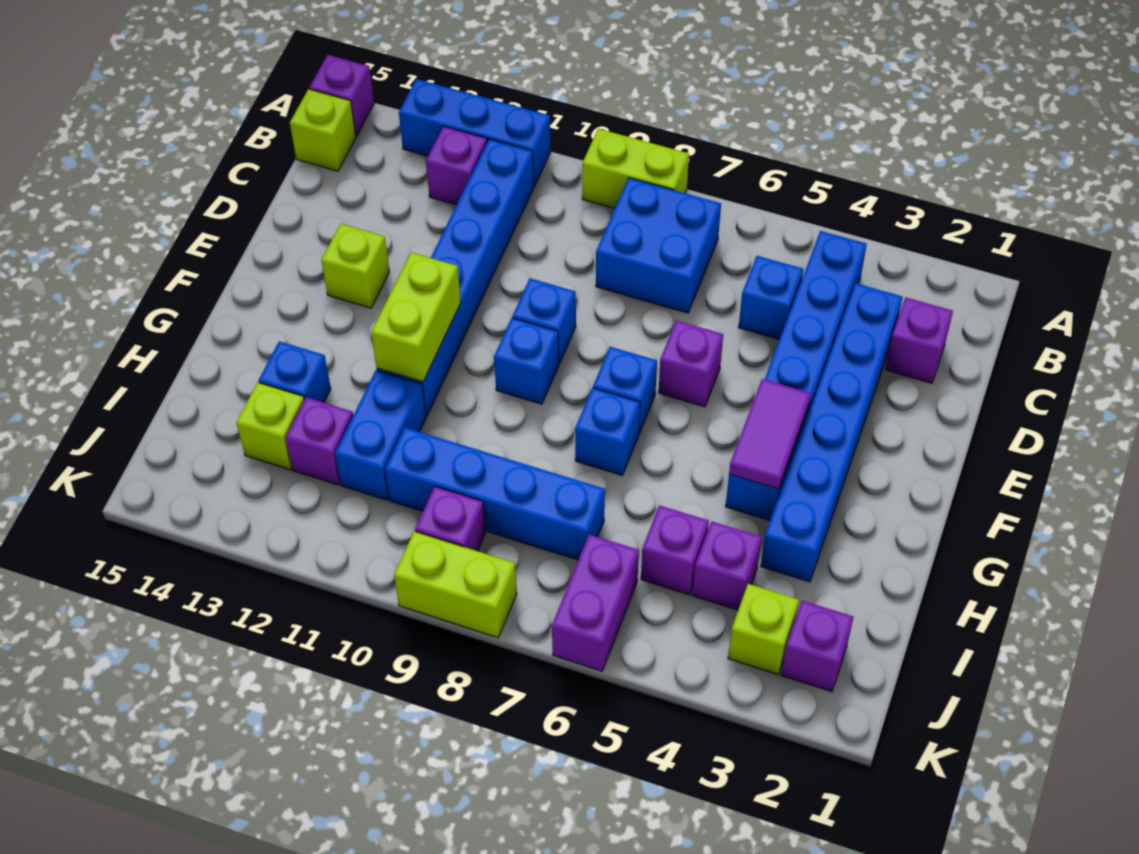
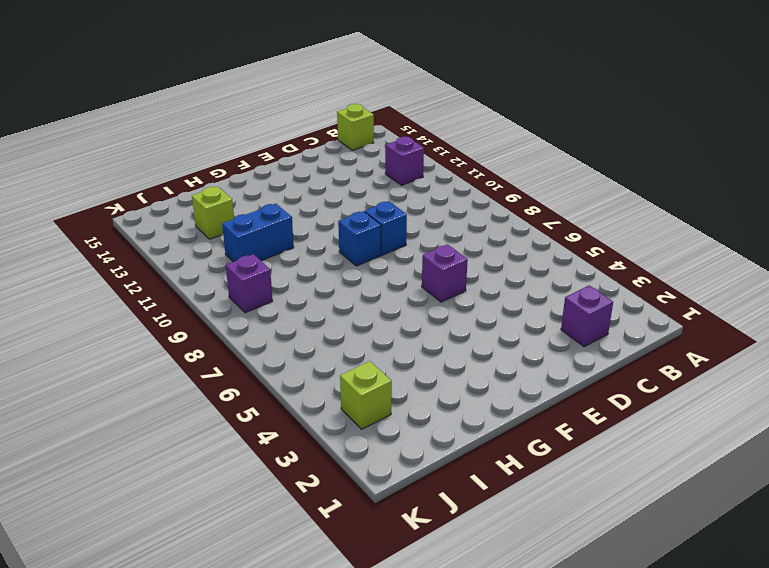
none -> lime brick A8:A9 level 1
none -> blue brick A11:A13 level 1
none -> purple brick A15 level 1
none -> blue brick B4:G4 level 1

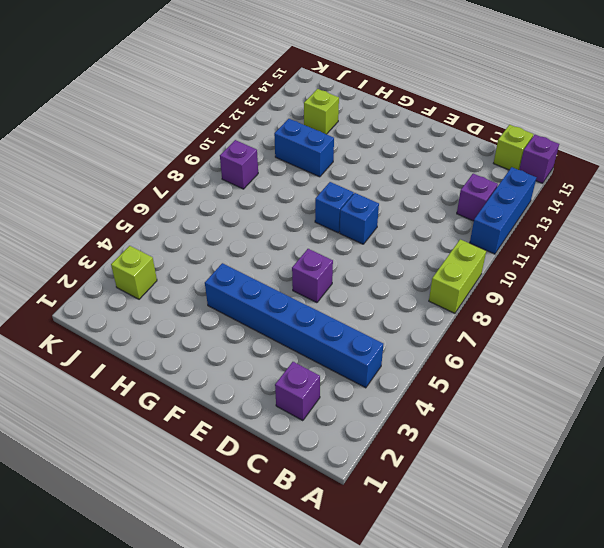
none -> blue brick B7:C8 level 1
none -> blue brick B11:G11 level 1
none -> blue brick C3:H3 level 1
none -> blue brick C5 level 1

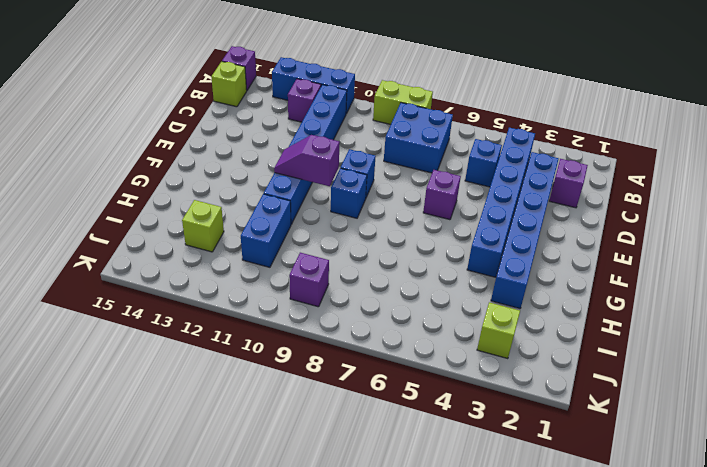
purple slope F10:F11 level 2 top 10 -> lime brick F11:G11 level 2
none -> lime brick E13 level 1
none -> blue brick F7 level 1
none -> blue brick G7 level 1
none -> blue brick H13 level 1

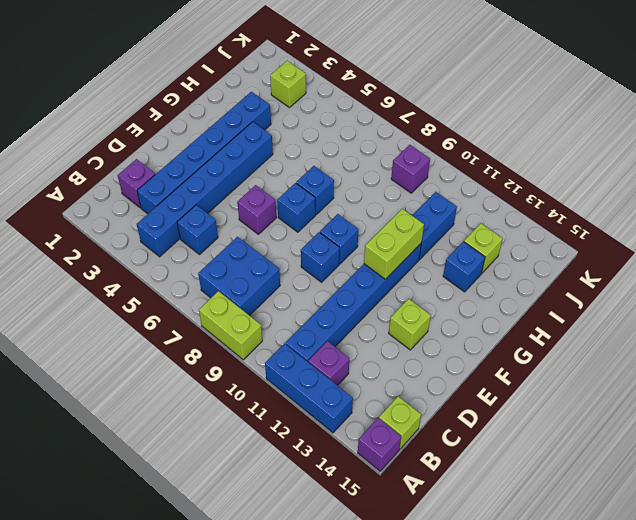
none -> purple brick I4 level 1
none -> purple brick I5 level 1
none -> blue brick I7:I10 level 1
none -> purple brick I12 level 1

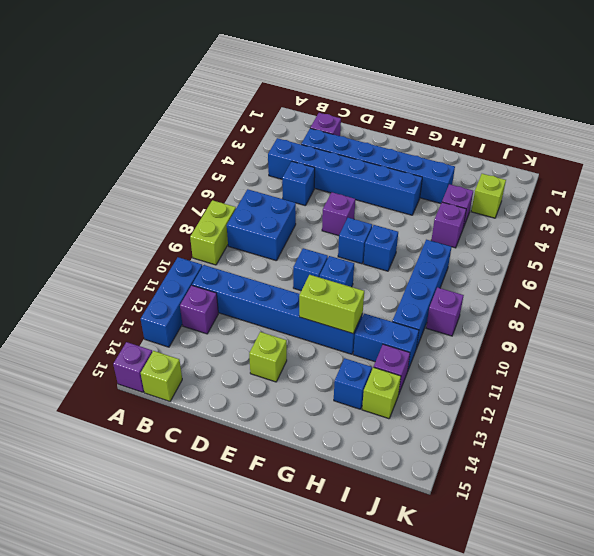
none -> purple brick J2 level 1
none -> purple brick J6:K6 level 1
none -> lime brick K8:K9 level 1
none -> purple tile F4:G4 level 2

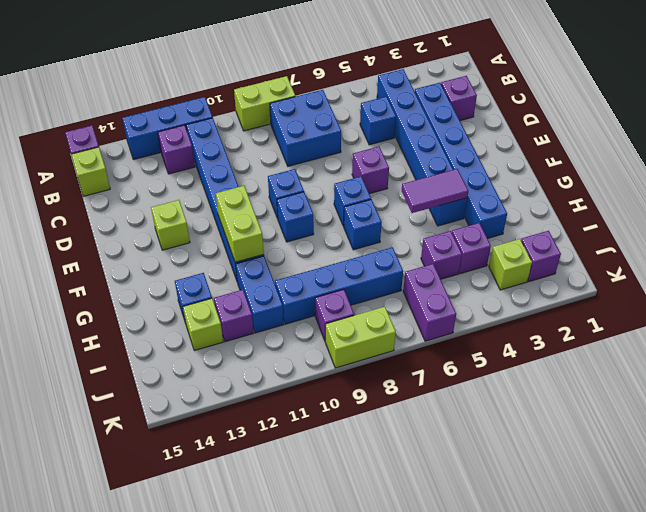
purple tile G4:G5 level 2 -> purple tile F4:G4 level 2

